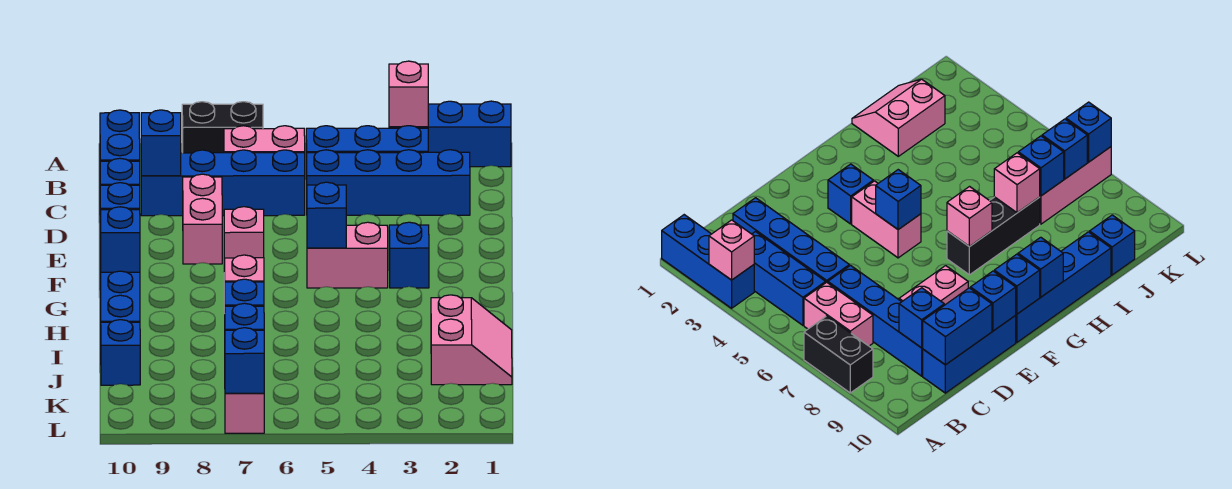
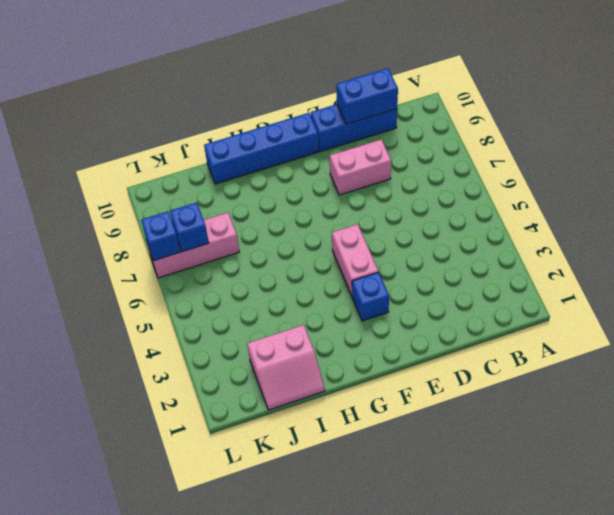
none -> blue brick A1:A3 level 1
none -> black brick A7:A8 level 1
none -> blue brick B3:B5 level 1

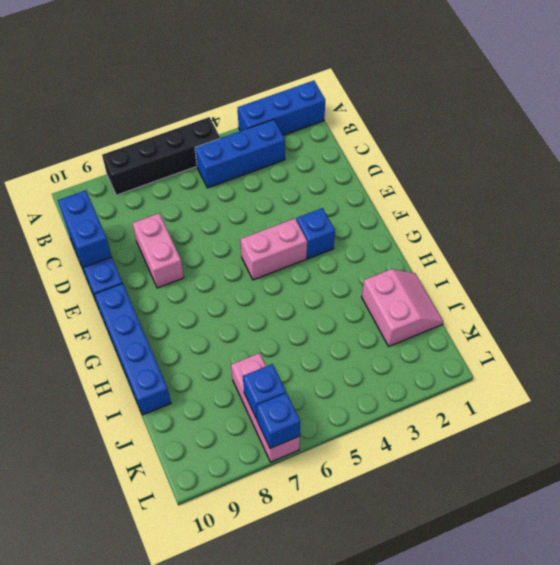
black brick A5:A8 level 1 -> black brick A7:A8 level 1
none -> pink brick B6:B7 level 1
none -> blue brick C2:C5 level 1
none -> blue brick C6:C9 level 1

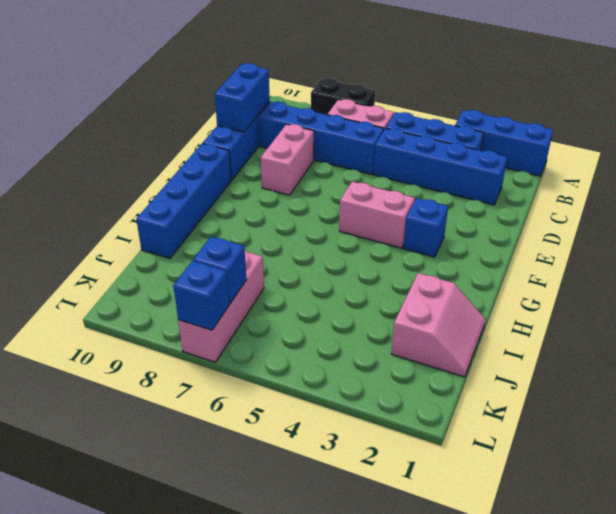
none -> black brick G7:I7 level 1
none -> blue brick J10 level 1
none -> pink brick A3 level 2

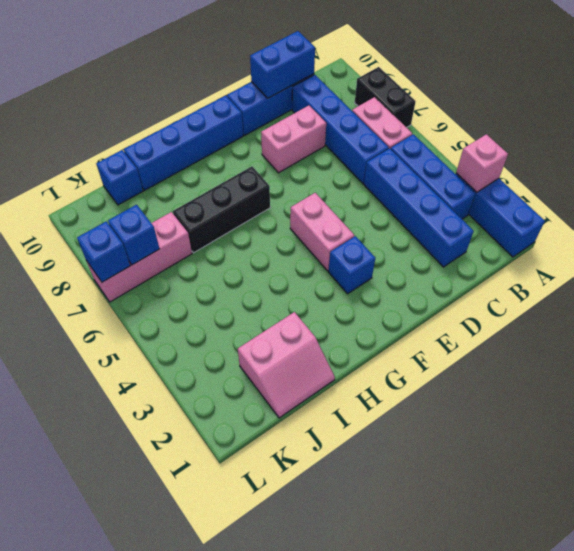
none -> blue brick C9 level 2
none -> blue brick E10 level 2
none -> blue brick F5 level 2

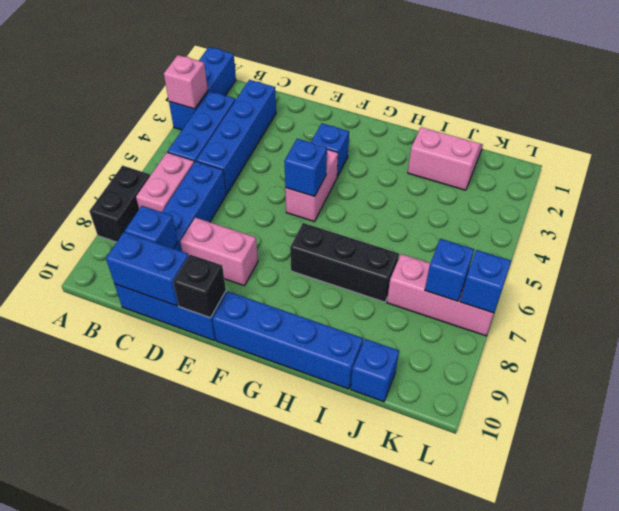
black brick E10 level 2 -> blue brick E10 level 2
none -> blue brick F10 level 2
none -> pink brick G7 level 2
none -> blue brick G10 level 2

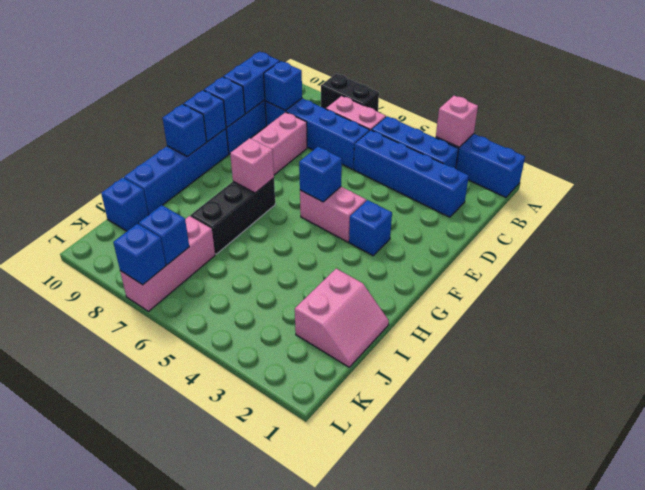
none -> pink brick I7 level 2
none -> blue brick J7 level 2

